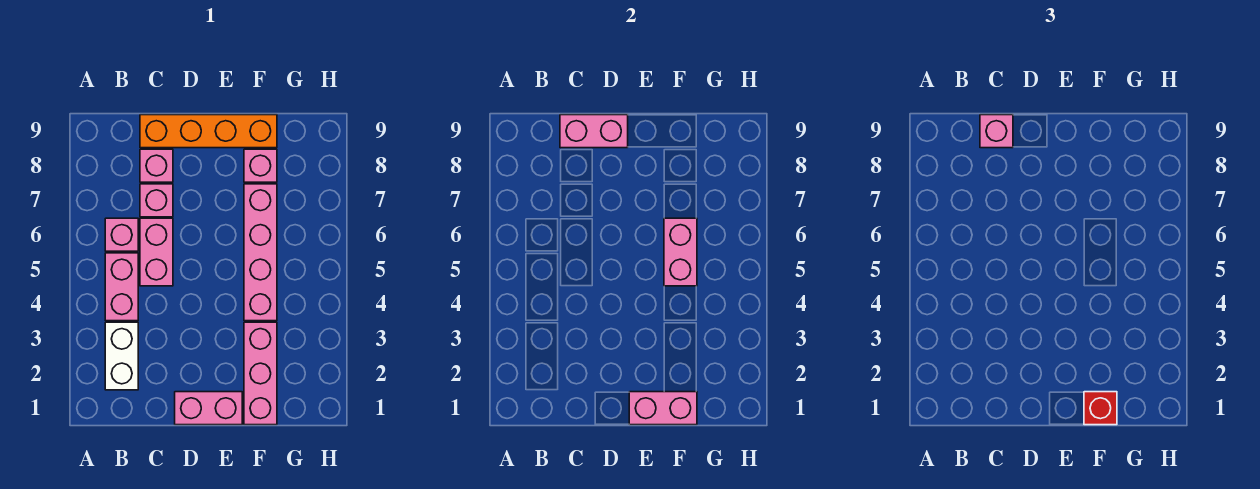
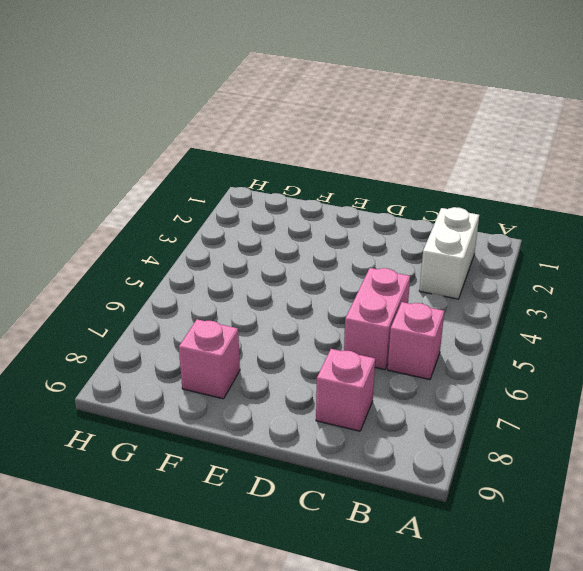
none -> pink brick B4:B5 level 1
none -> pink brick C7 level 1
none -> orange brick C9:F9 level 1

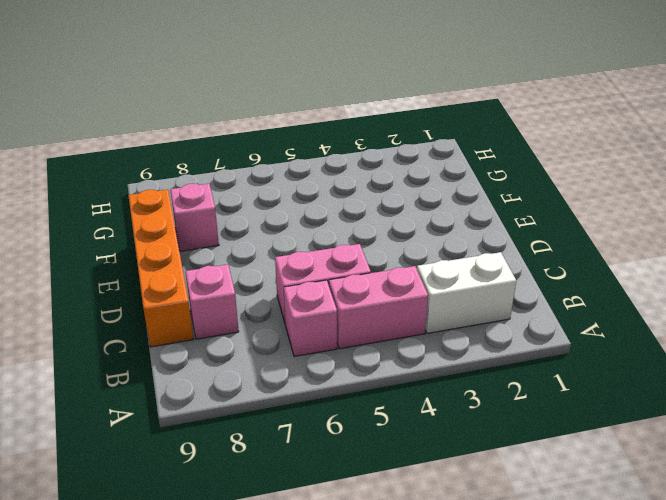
none -> pink brick C7 level 1
none -> pink brick D1:E1 level 1
none -> pink brick F1:F3 level 1

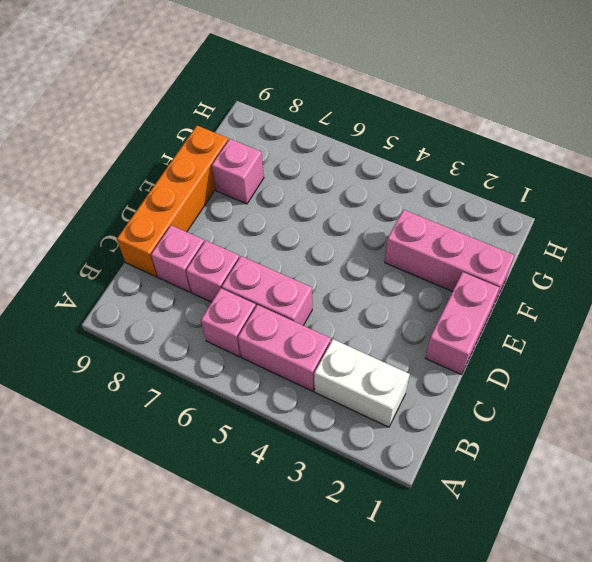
none -> pink brick F4:F7 level 1
none -> pink brick C9:D9 level 2
none -> pink brick E1:F1 level 2

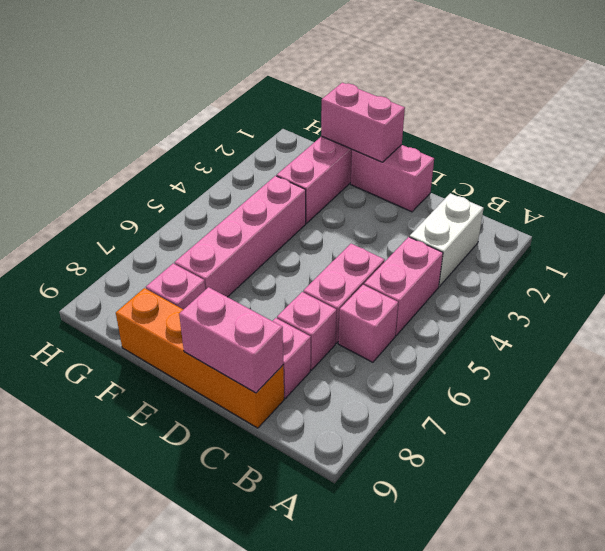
none -> pink brick F5:F6 level 2
none -> pink brick C9 level 3
none -> red brick F1 level 3

